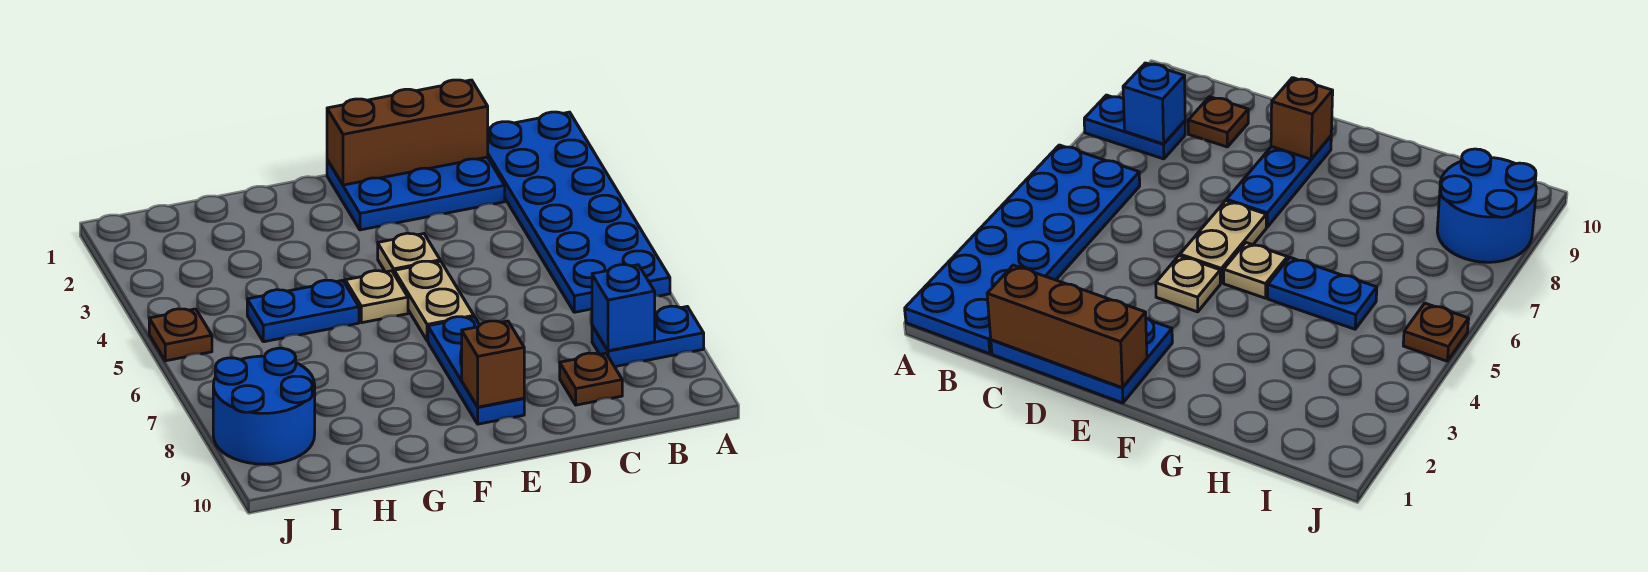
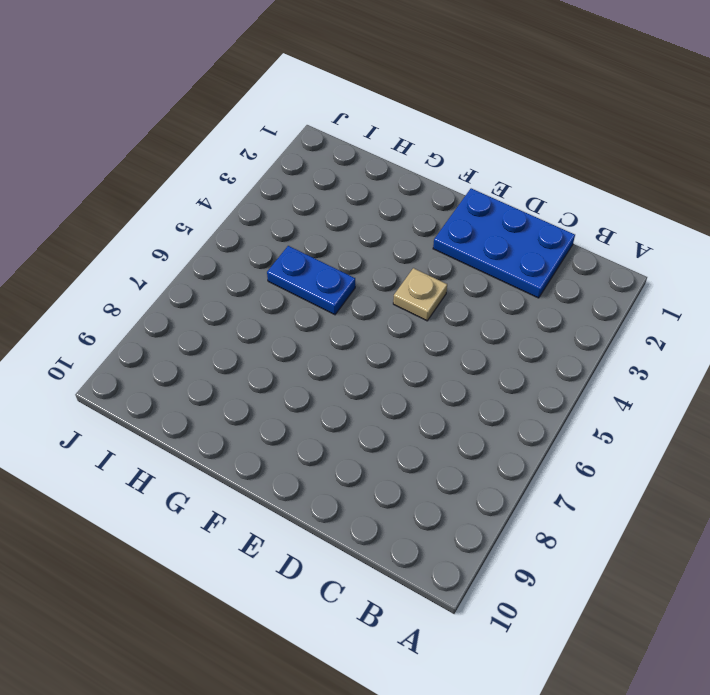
none -> blue plate A1:B6 level 1
none -> blue plate A8:B8 level 1
none -> brown plate C9 level 1

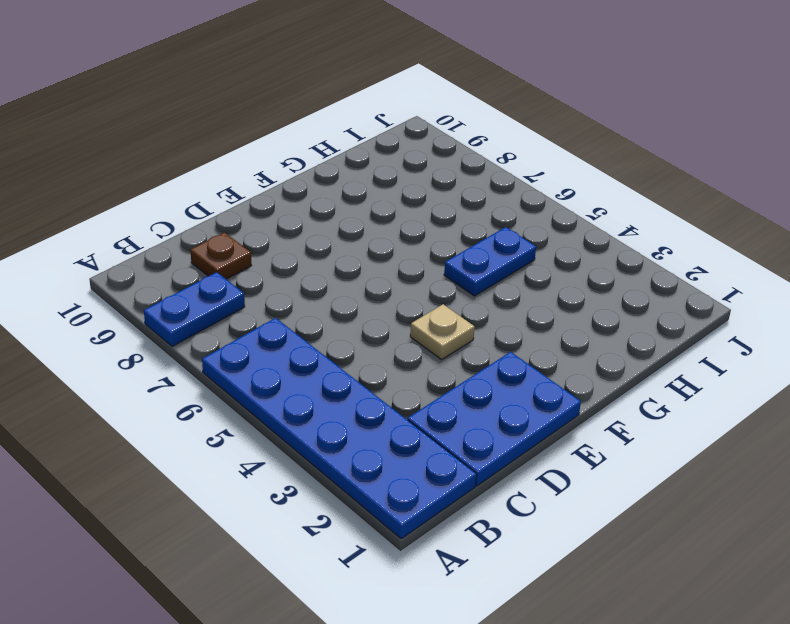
none -> tan plate E5:E6 level 1
none -> blue plate E7:E9 level 1
none -> tan plate F5 level 1

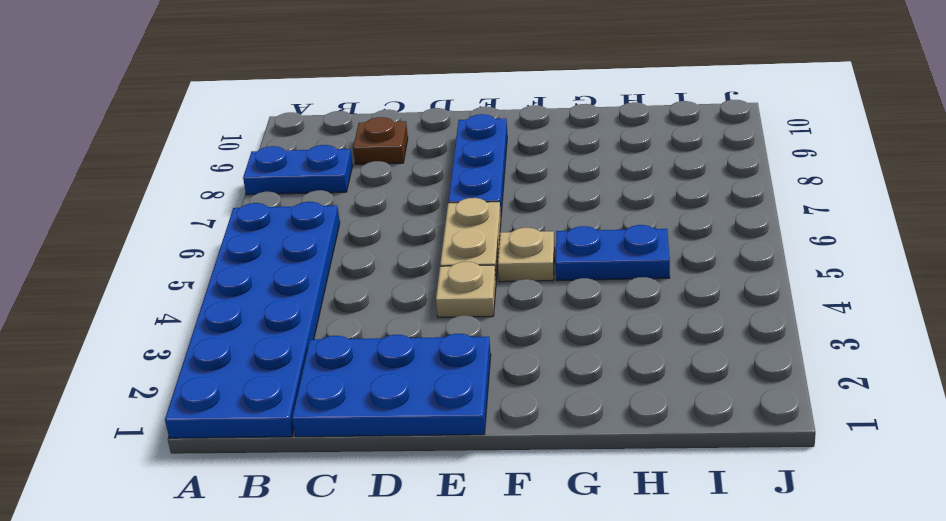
none -> blue round brick I8:J9 level 1
none -> brown plate J5 level 1
none -> blue brick B8 level 2

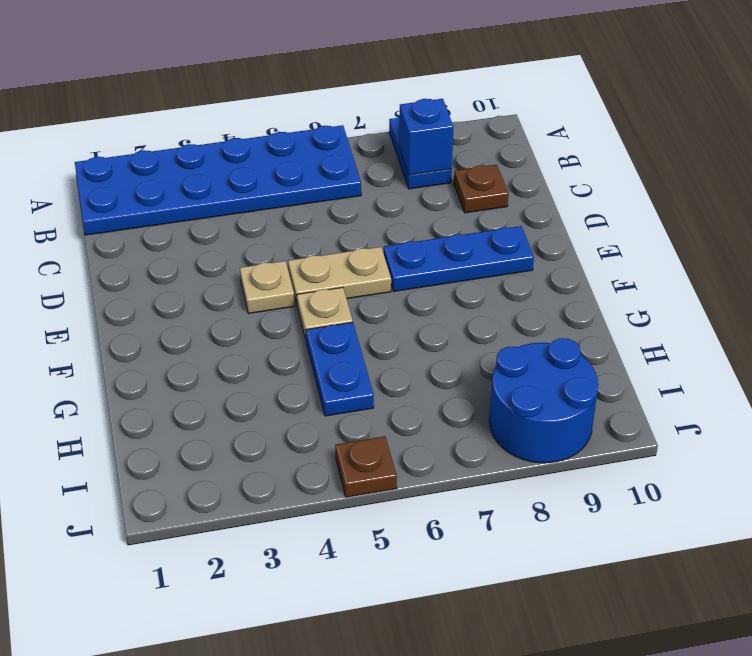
none -> blue plate C1:E2 level 1
none -> brown brick C1:E1 level 2
none -> brown brick E9 level 2

